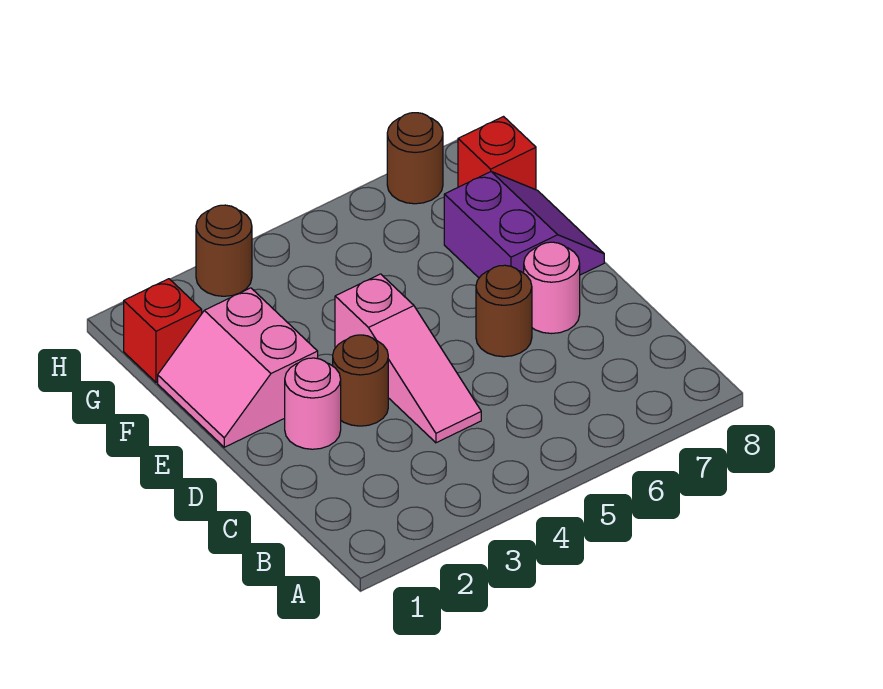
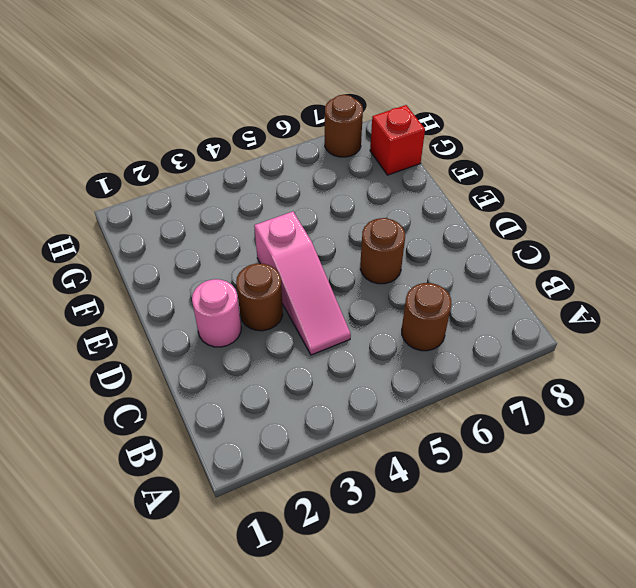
brown round brick B6 level 1 -> brown round brick H3 level 1
none -> pink round brick D7 level 1
none -> pink slope E1:F2 level 1 top 2

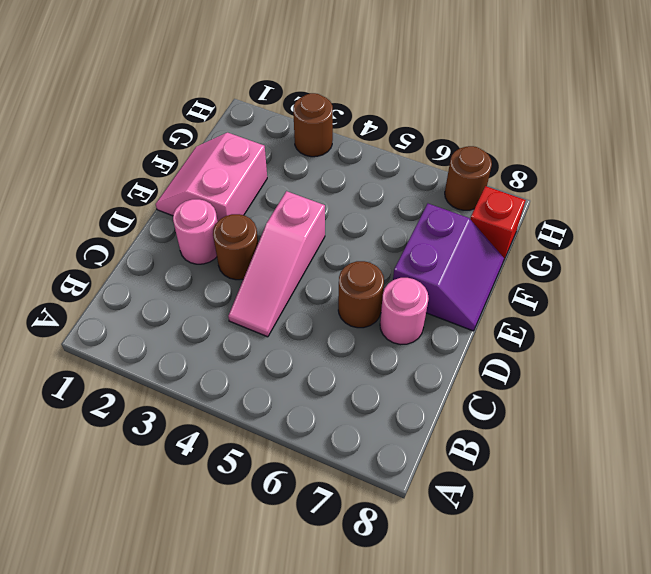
none -> red brick G1 level 1

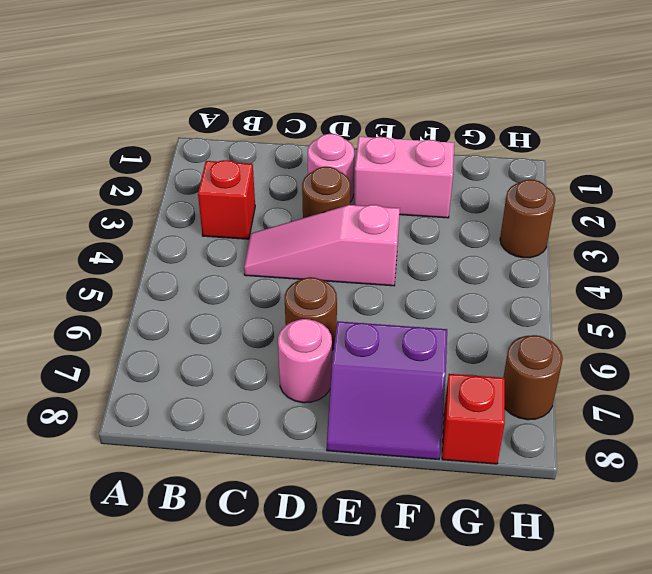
red brick B3 level 1 -> red brick G1 level 1

